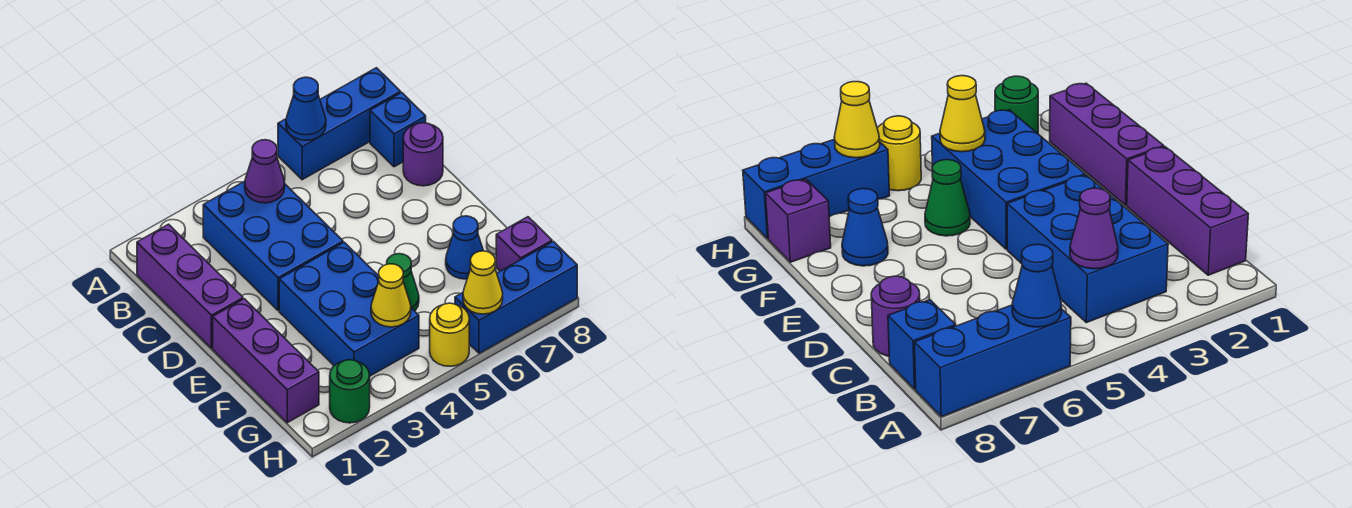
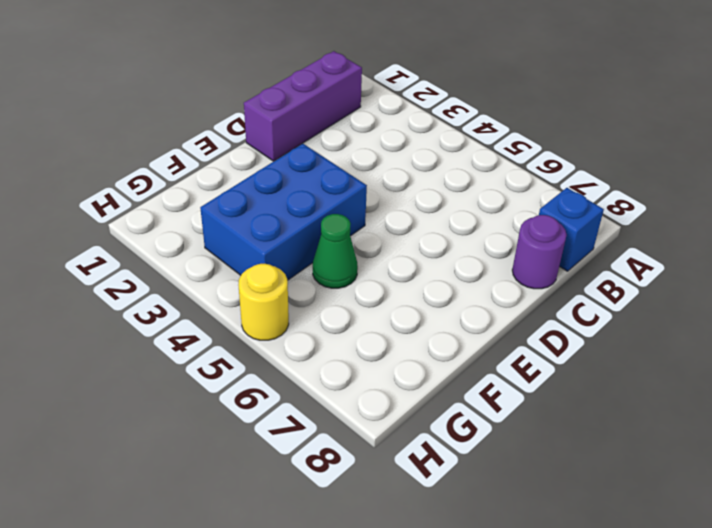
none -> blue brick A6:A8 level 1
none -> blue brick B3:D4 level 1
none -> purple brick E1:G1 level 1

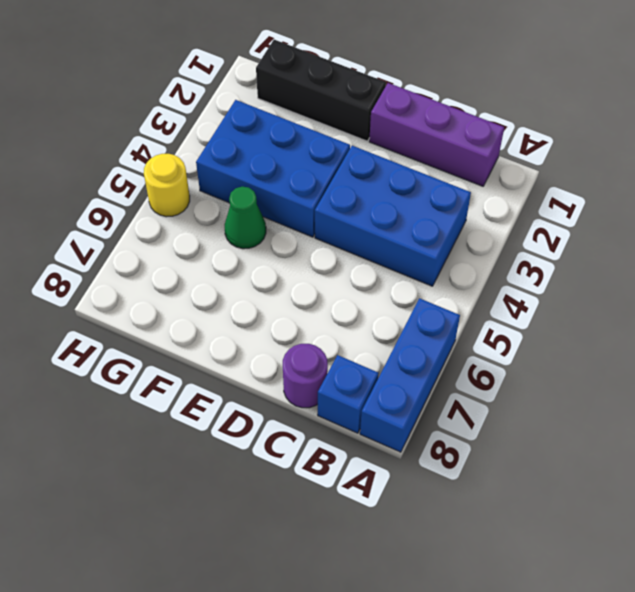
black brick E1:G1 level 1 -> purple brick E1:G1 level 1
none -> blue cone F7 level 1
none -> purple brick G8 level 1
none -> green round brick H2 level 1

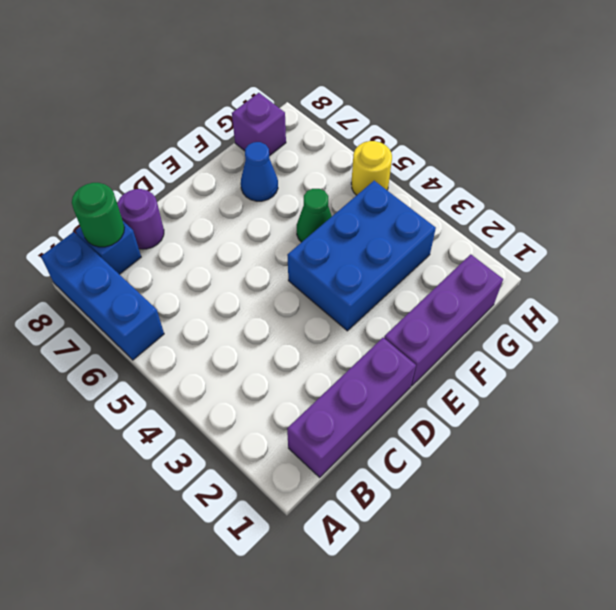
green round brick B8 level 2 -> green round brick H2 level 1
none -> blue brick B3:D4 level 1
none -> blue brick H6:H8 level 1
none -> blue cone A6 level 2

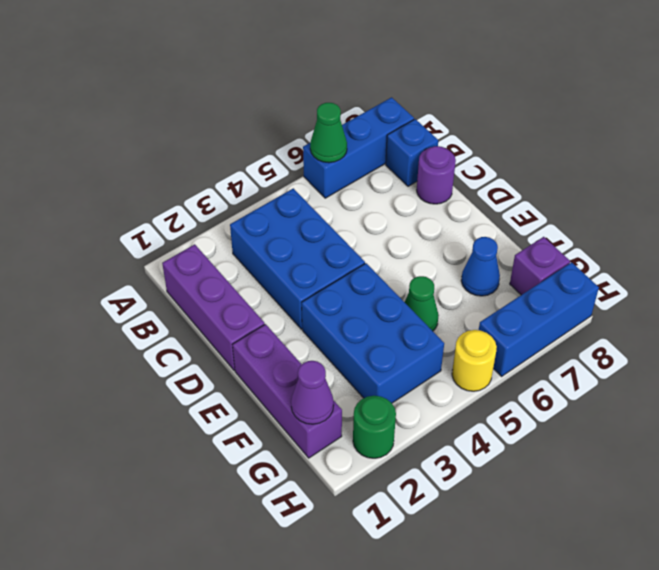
green cone A6 level 2 -> blue cone A6 level 2
purple cone G1 level 2 -> purple cone B4 level 2
none -> yellow cone G4 level 2
none -> yellow cone H6 level 2

